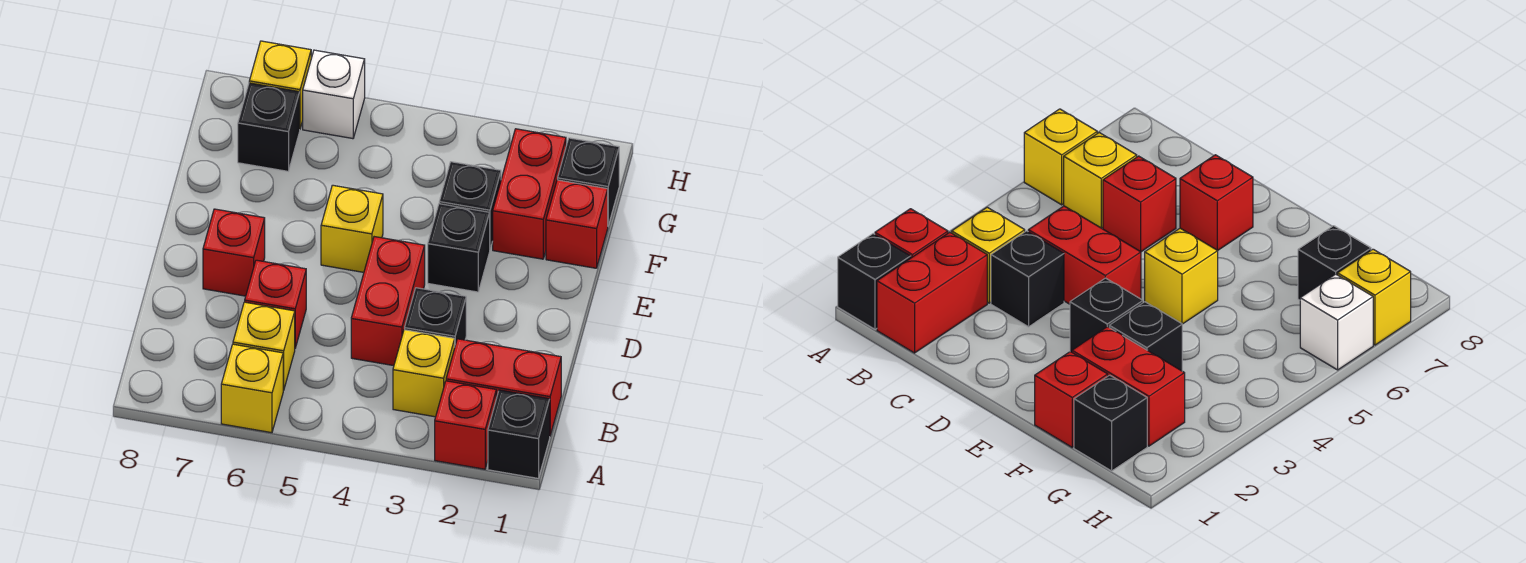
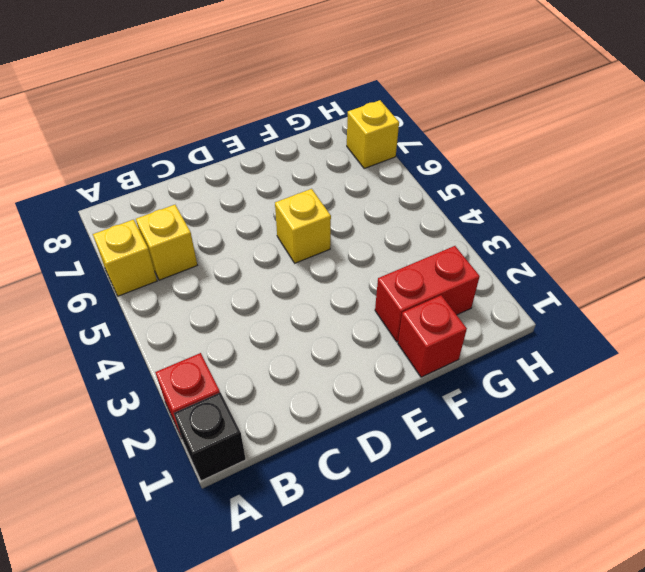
none -> red brick B1:B2 level 1
none -> yellow brick B3 level 1
none -> black brick C3 level 1

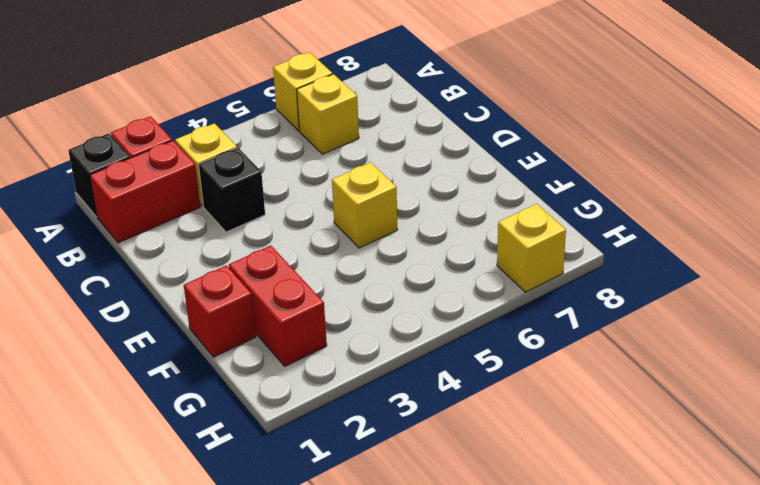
none -> red brick C4:D4 level 1
none -> red brick C6 level 1
none -> red brick D7 level 1

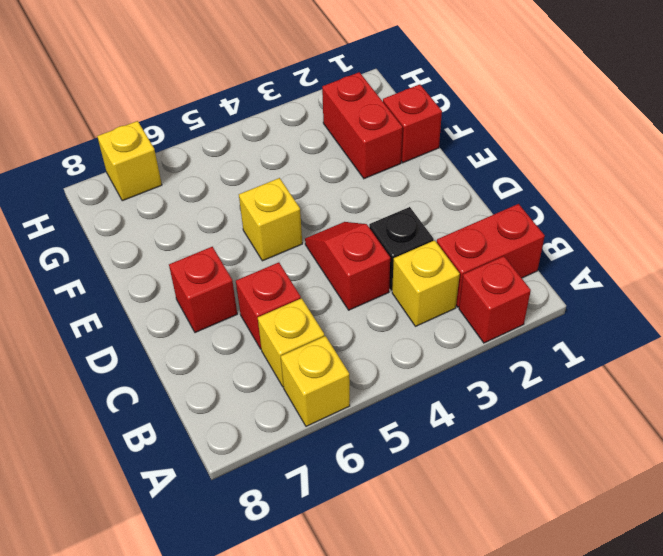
red slope C4:D4 level 1 top C -> red brick C4:D4 level 1
none -> black brick A1 level 1
none -> black brick E3 level 1
none -> black brick F3 level 1

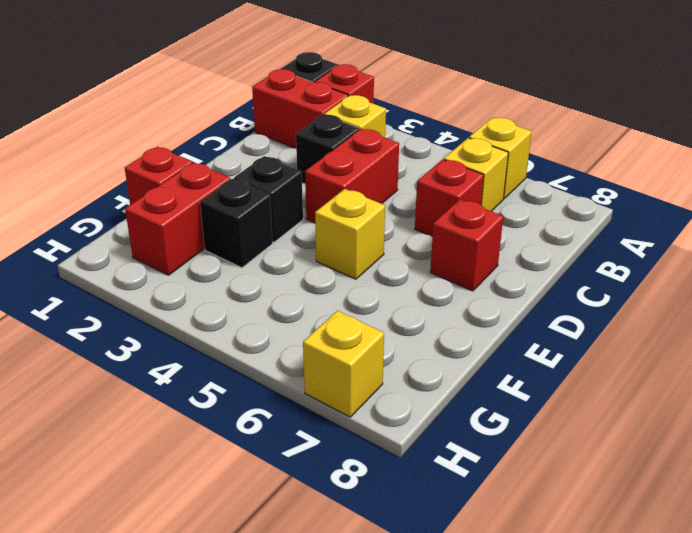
none -> black brick G1 level 1
none -> black brick G7 level 1
none -> white brick H6 level 1

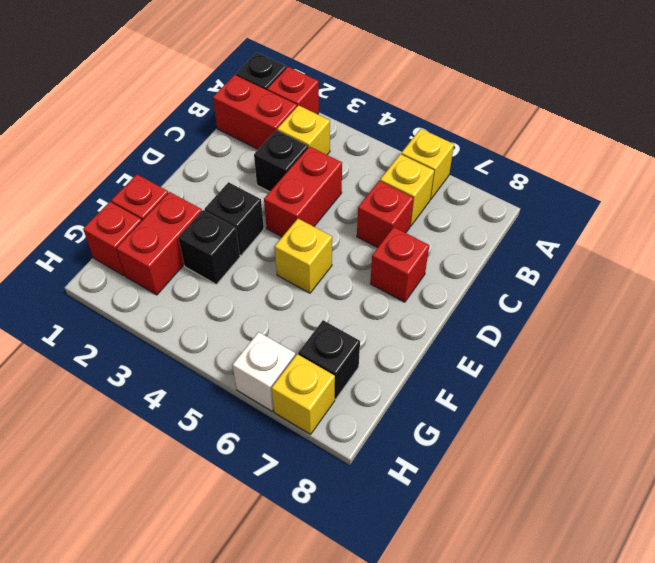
red brick G1 level 1 -> black brick G1 level 1

